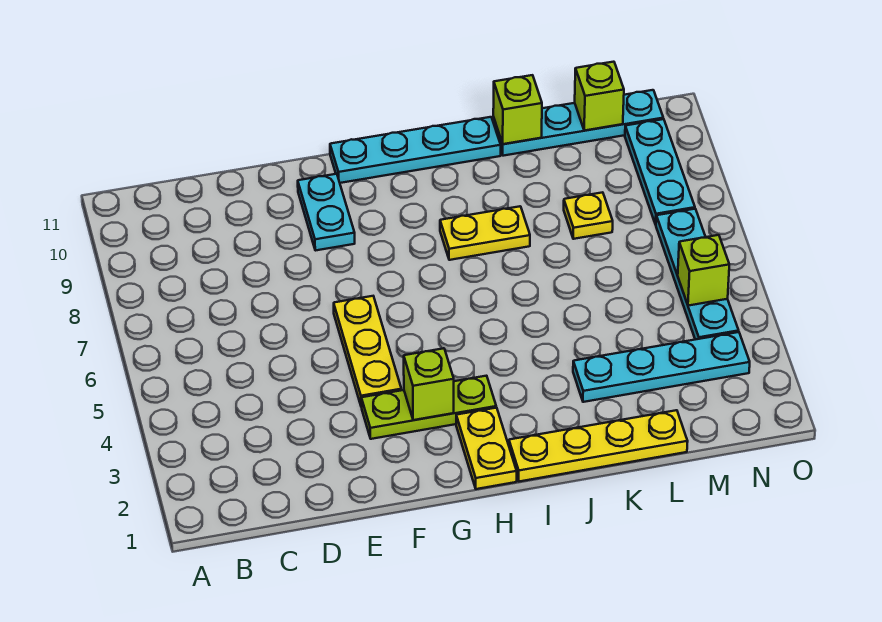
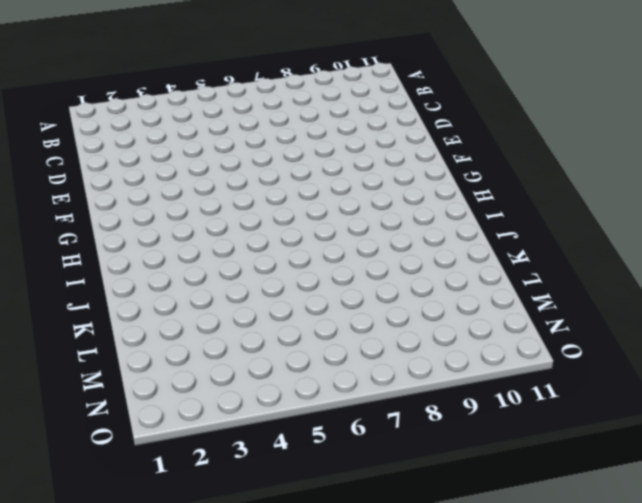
none -> lime plate F3:H3 level 1
none -> yellow plate F4:F6 level 1
none -> cyan plate F9:F10 level 1

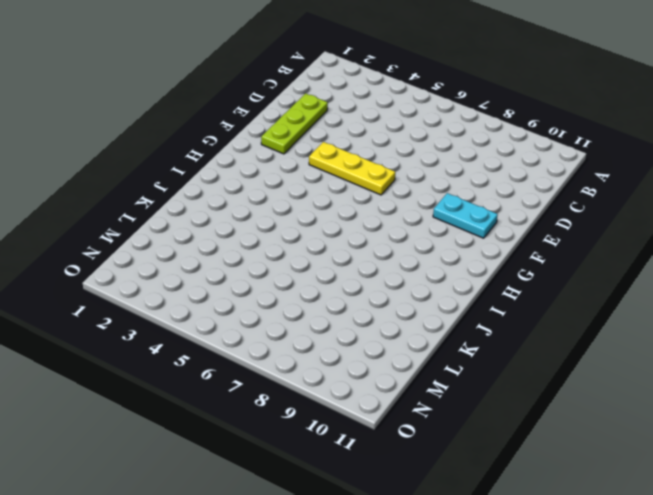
lime plate D2:F2 level 1 -> lime plate F3:H3 level 1
none -> cyan plate G11:J11 level 1
none -> yellow plate H1:H2 level 1
none -> yellow plate I1:L1 level 1

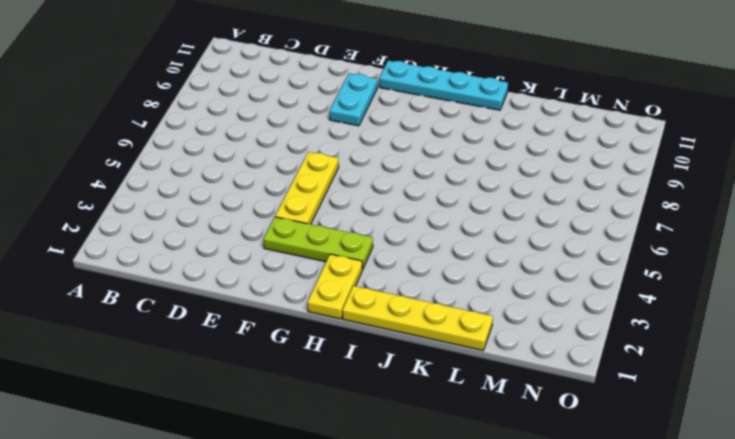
none -> yellow plate I8:J8 level 1
none -> cyan plate K3:N3 level 1
none -> cyan plate K11:N11 level 1

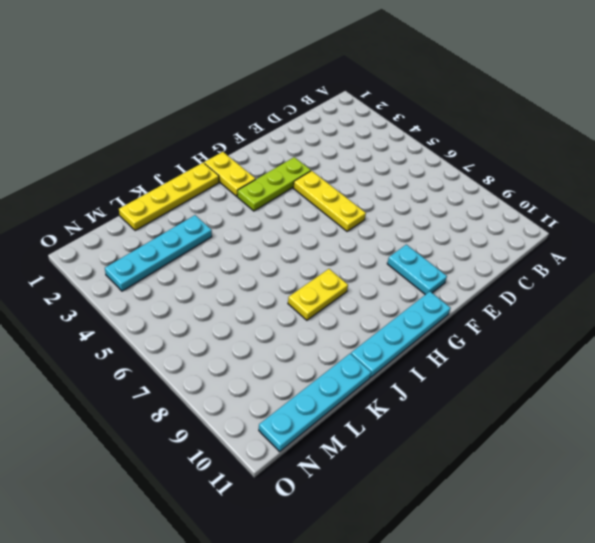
none -> yellow plate L8 level 1
none -> cyan plate N4:N7 level 1
none -> cyan plate N8:N10 level 1

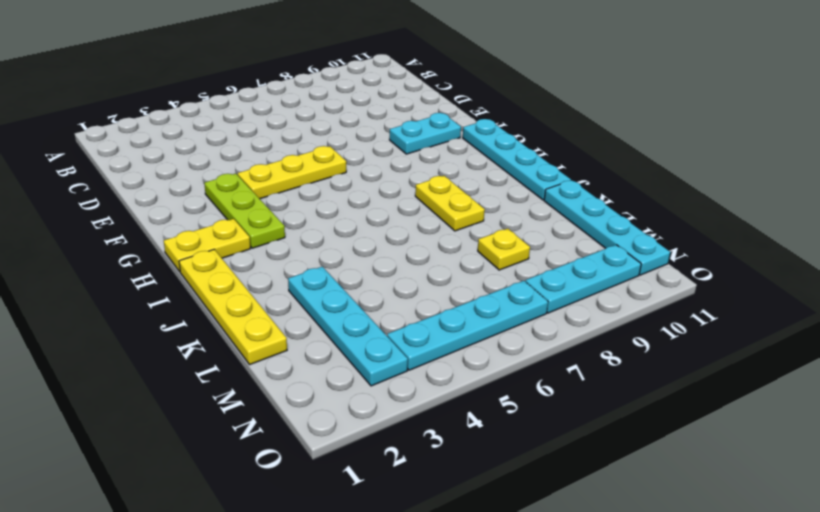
none -> lime brick G3 level 2
none -> lime brick K11 level 2
none -> lime brick M11 level 2

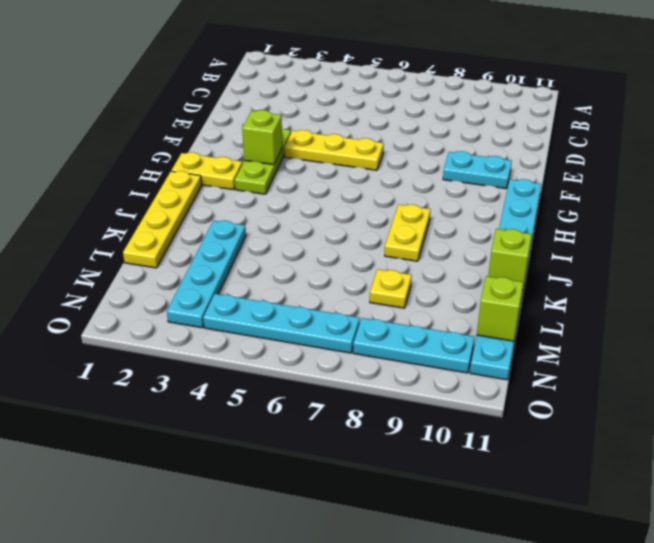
none -> lime brick N5 level 2

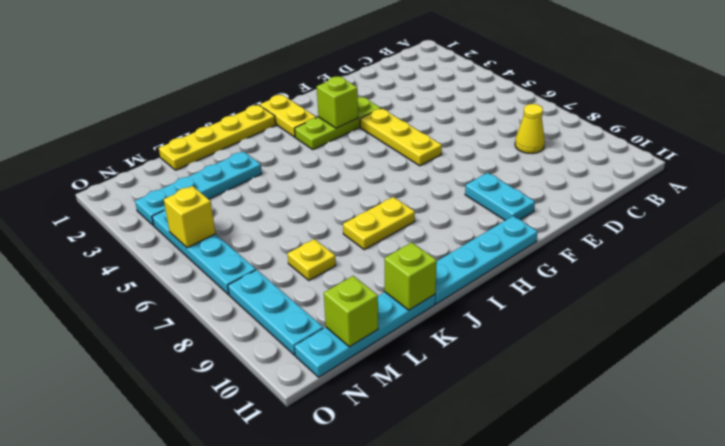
yellow cone C8 level 1 -> none
yellow brick N5 level 2 -> lime brick N5 level 2

